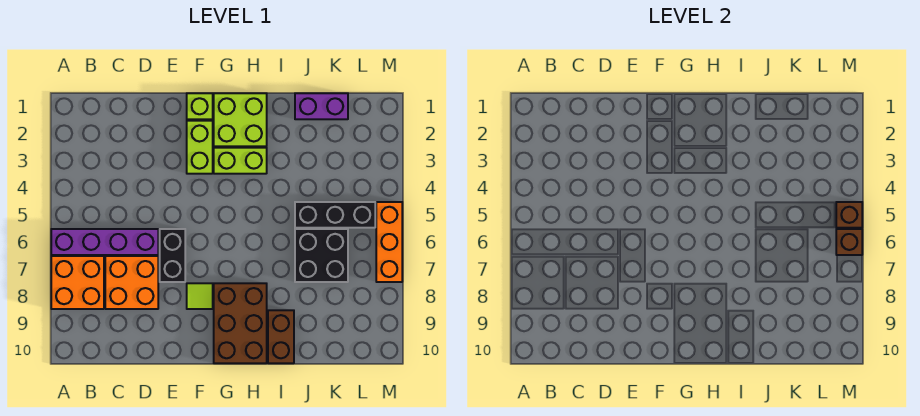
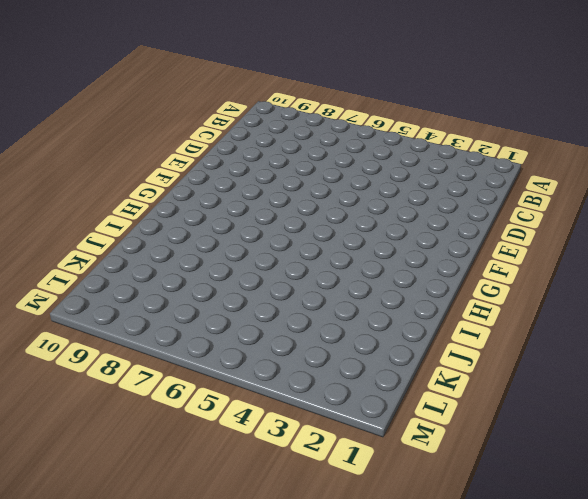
none -> purple brick A6:D6 level 1
none -> orange brick A7:B8 level 1
none -> orange brick C7:D8 level 1

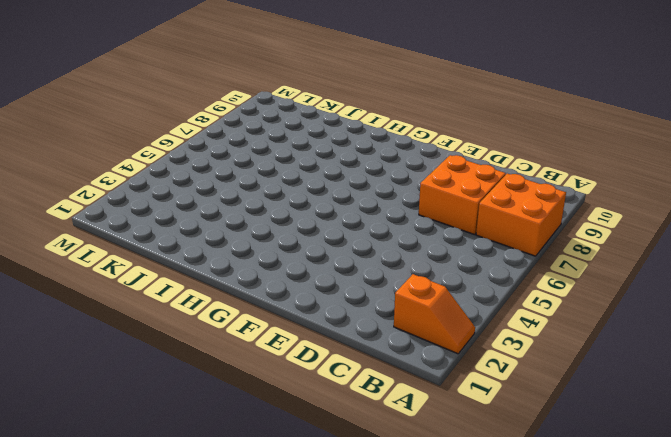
orange slope A2:B2 level 1 top B -> none
none -> purple brick A6:D6 level 1
none -> black brick E6:E7 level 1
none -> lime brick F1 level 1

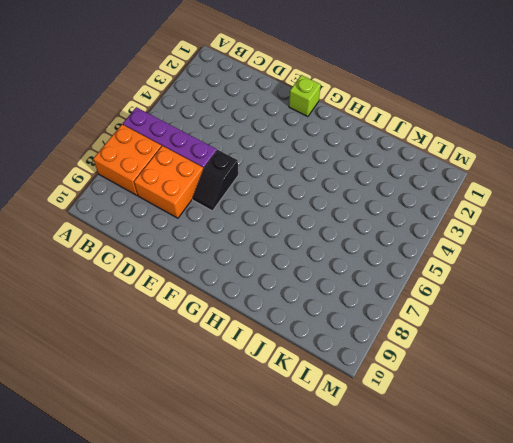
black slope E6:E7 level 1 top 6 -> black brick E6:E7 level 1
none -> lime brick F2:F3 level 1
none -> lime tile F8 level 1
none -> lime brick G1:H2 level 1

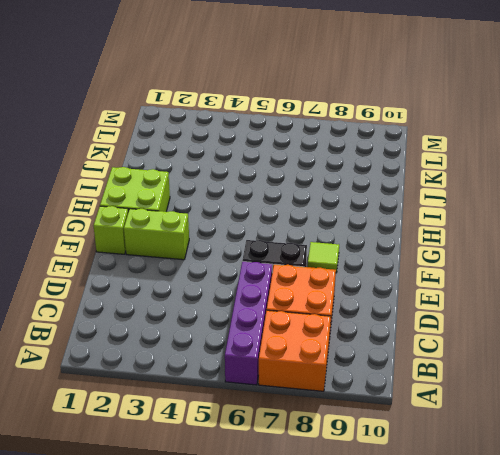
none -> lime brick G3:H3 level 1
none -> brown brick G8:H10 level 1
none -> brown brick I9:I10 level 1

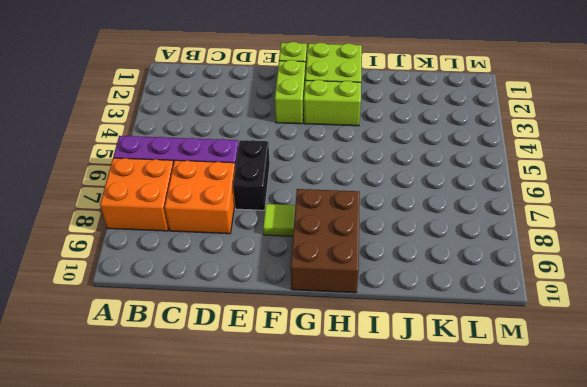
none -> brown brick I9:I10 level 1
none -> purple brick J1:K1 level 1
none -> black brick J5:L5 level 1

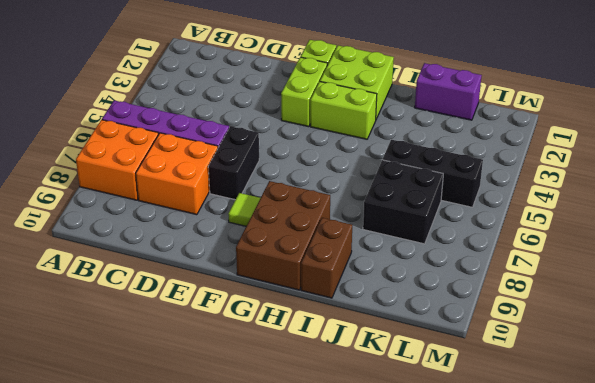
none -> orange brick M5:M7 level 1
none -> brown brick M5 level 2
none -> brown brick M6 level 2

